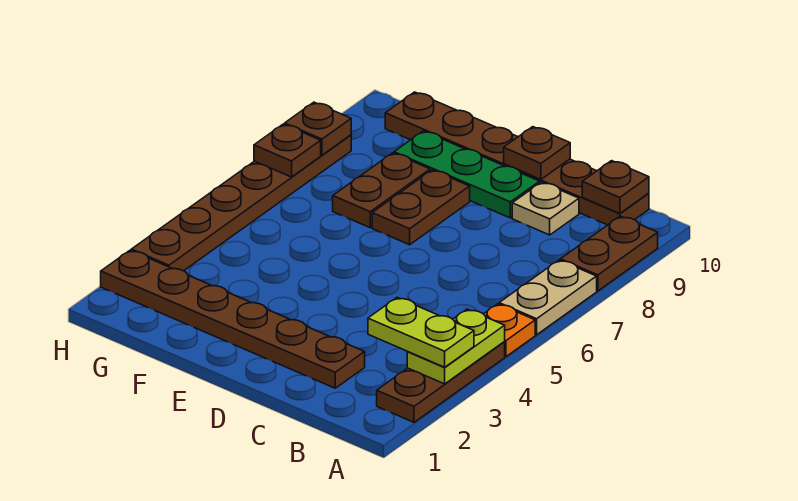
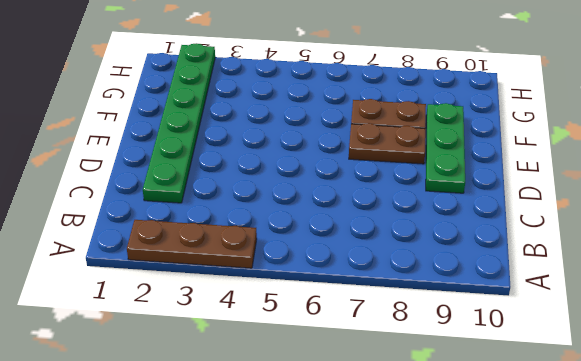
green plate C2:H2 level 1 -> brown plate C2:H2 level 1
none -> orange plate A5 level 1
none -> tan plate A6:A7 level 1
none -> brown plate A8:A9 level 1

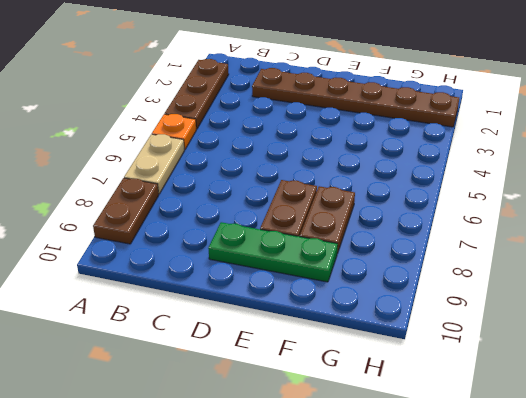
none -> brown plate B10:G10 level 1
none -> tan plate C9 level 1
none -> brown plate H3:H8 level 1

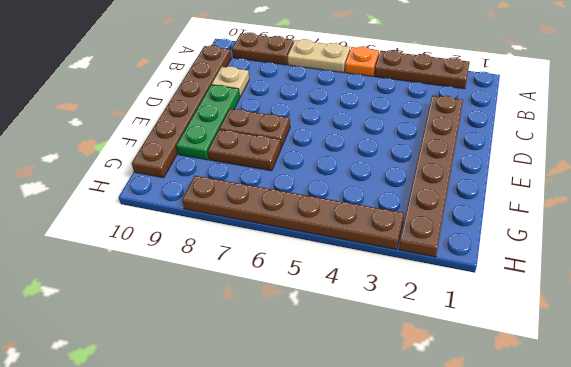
none -> lime plate A3:A4 level 2
none -> brown plate B10 level 2
none -> brown plate D10 level 2

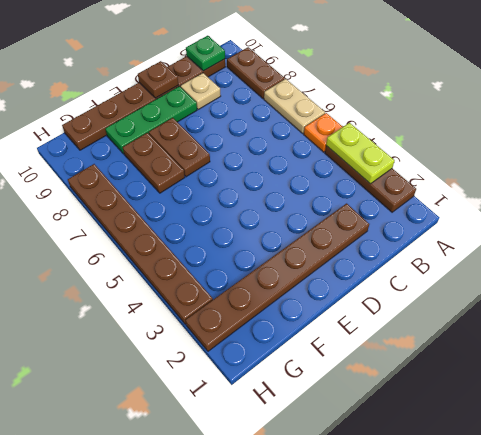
green plate B10 level 2 -> brown plate B10 level 2
none -> brown plate H7 level 2
none -> brown plate H8 level 2
none -> lime plate A3:B3 level 3

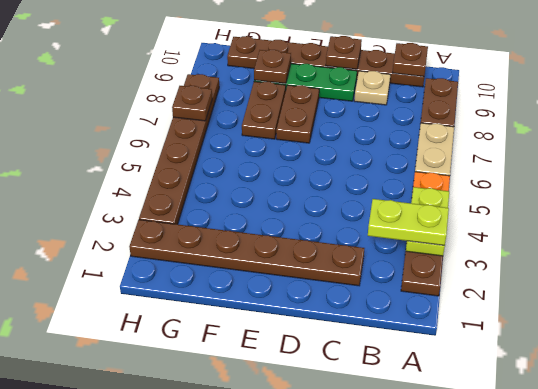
brown plate F9 level 2 -> brown plate H8 level 2

